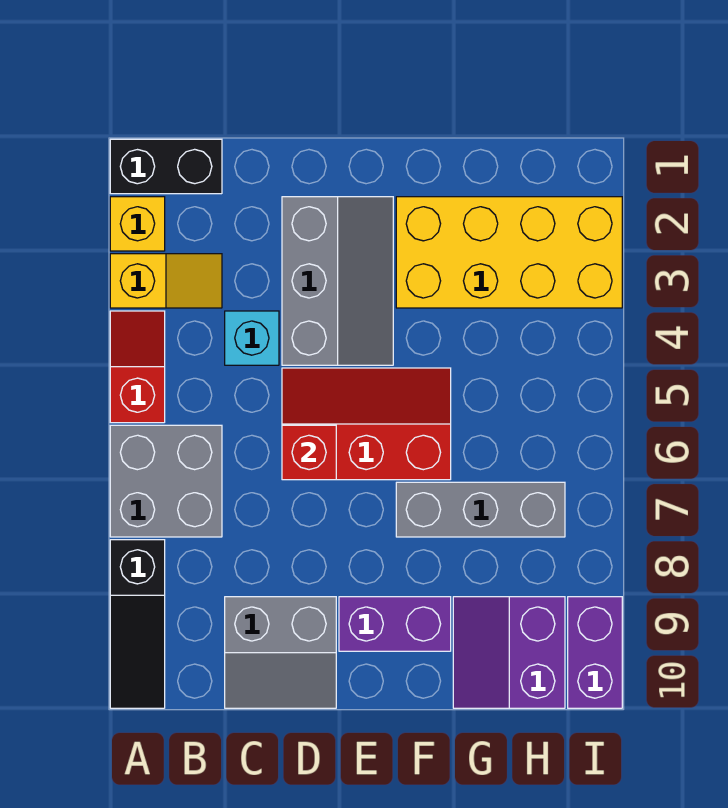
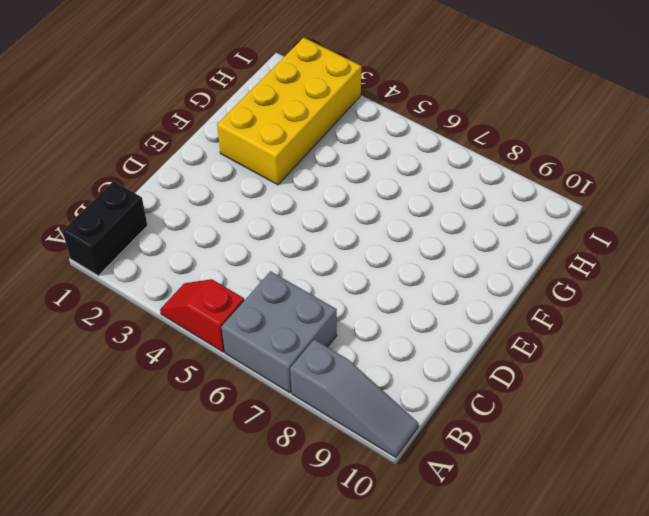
grey slope A8:A10 level 1 top 8 -> black slope A8:A10 level 1 top 8
none -> yellow brick A2 level 1
none -> yellow slope A3:B3 level 1 top A
none -> cyan brick C4 level 1

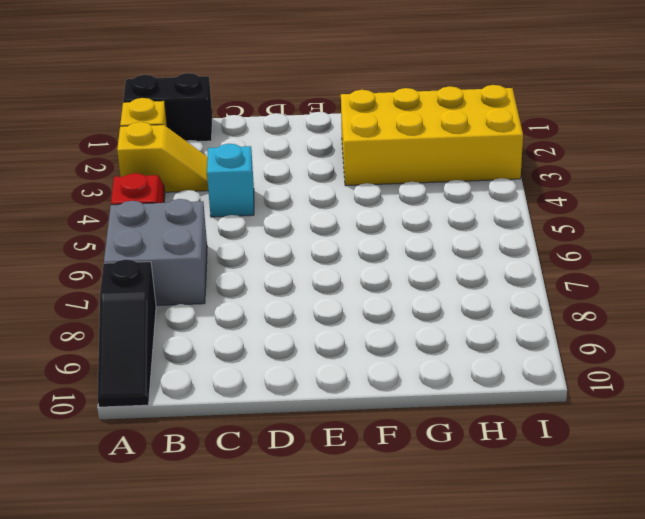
none -> grey slope C9:D10 level 1 top 9
none -> grey slope D2:E4 level 1 top D
none -> red slope D5:F6 level 1 top 6

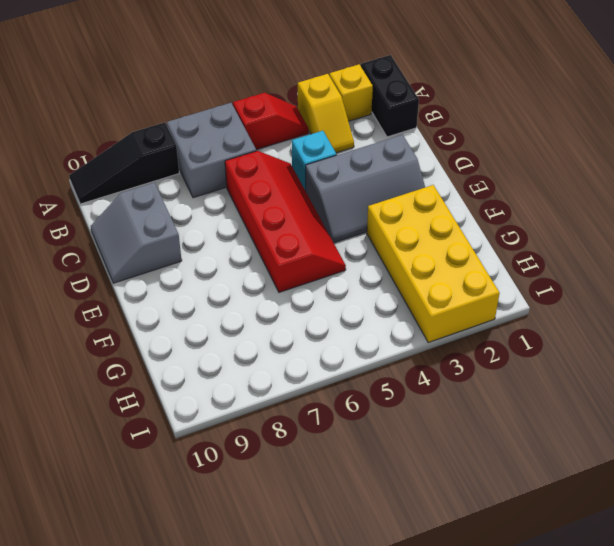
red slope C5:F6 level 1 top 6 -> red slope D5:F6 level 1 top 6
none -> purple brick E9:F9 level 1
none -> grey brick F7:H7 level 1
none -> purple slope G9:H10 level 1 top H

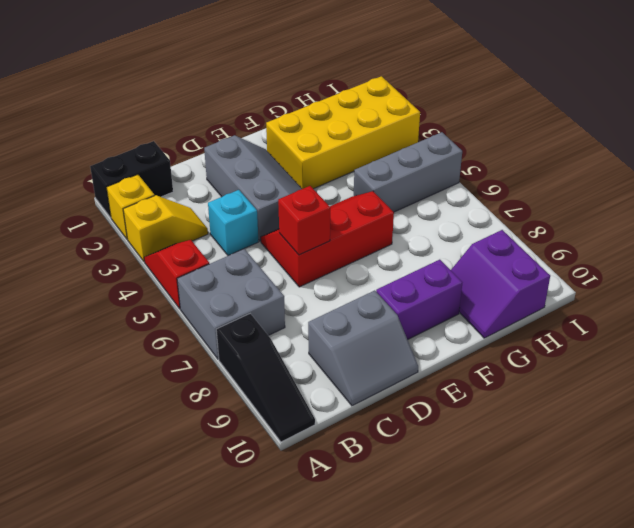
grey brick G5:I5 level 1 -> grey brick F7:H7 level 1
none -> purple brick I9:I10 level 1

